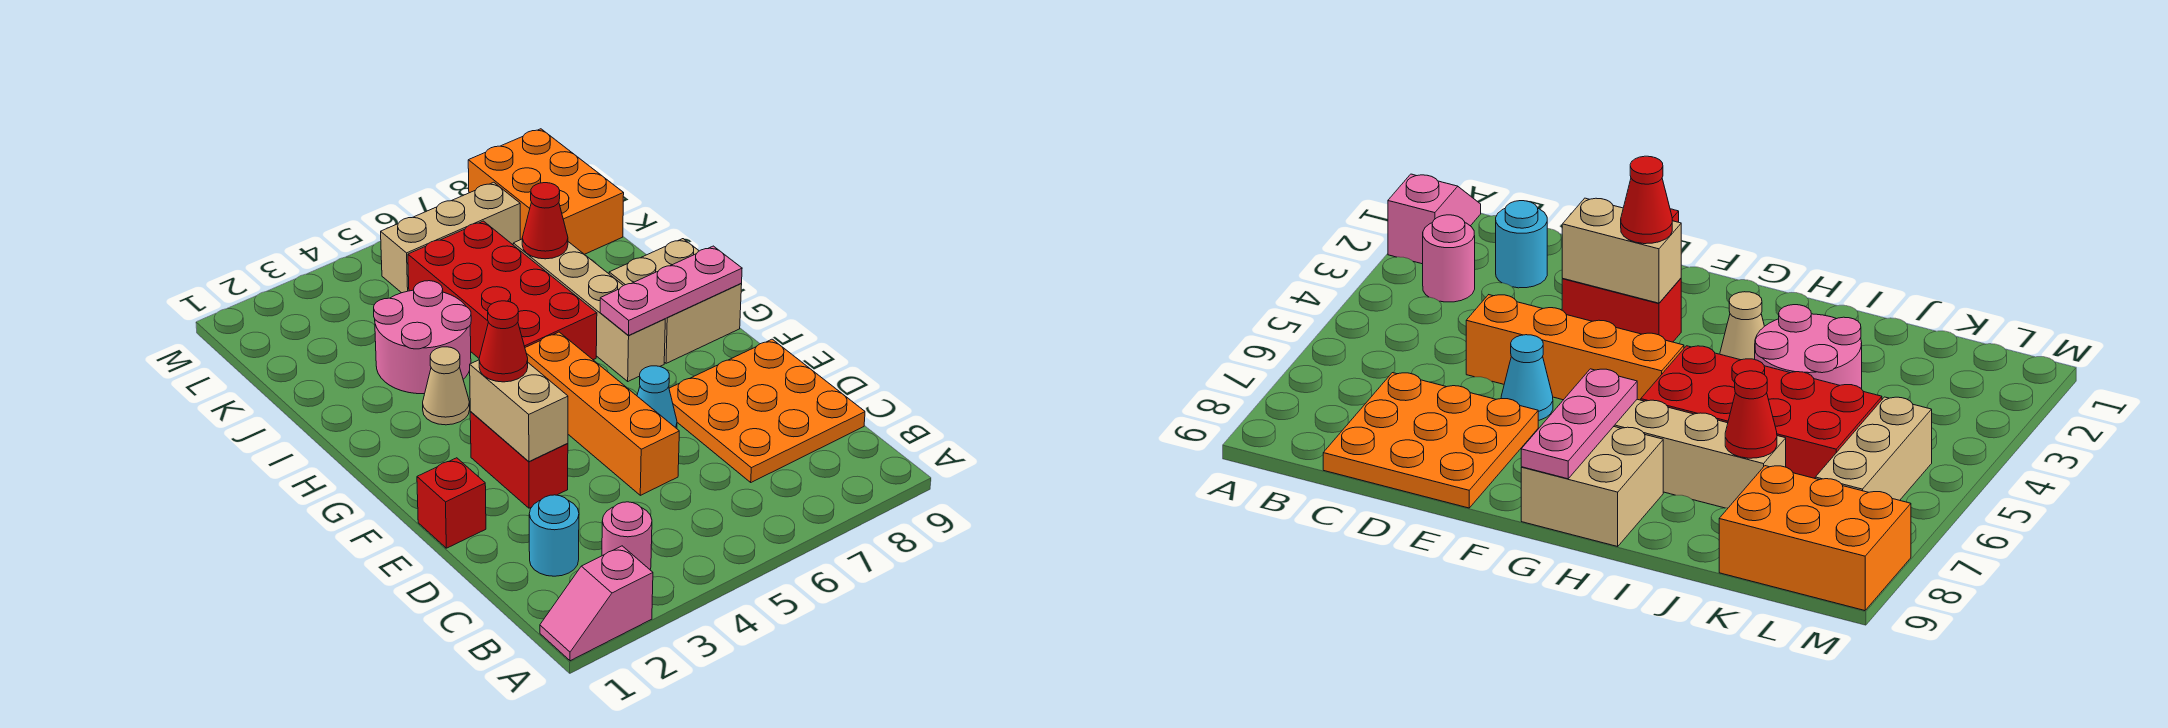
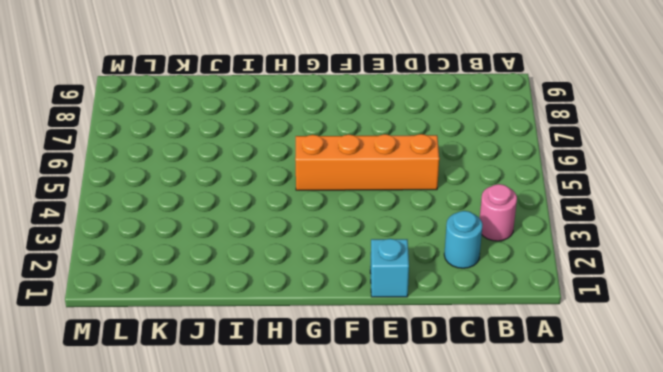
cyan brick E1 level 1 -> red brick E1 level 1
none -> pink slope A1:A2 level 1 top 2
none -> orange plate C7:E9 level 1
none -> red brick E3:F3 level 1

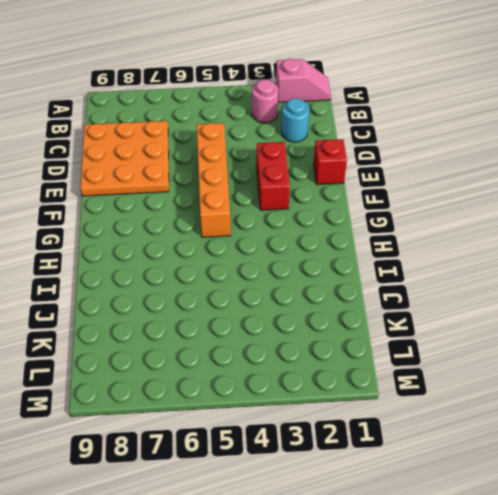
none -> cyan cone E6 level 1
none -> tan brick G7:J7 level 1
none -> tan brick G8:H9 level 1

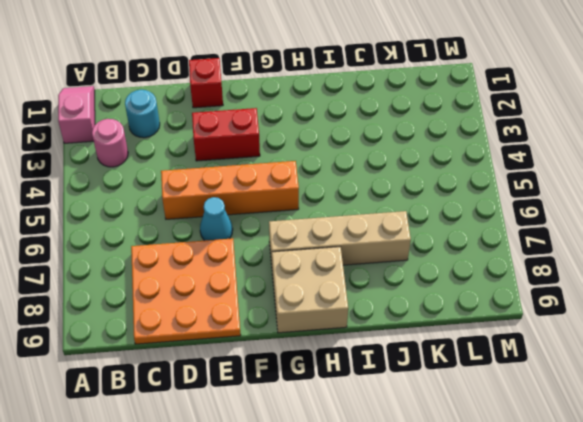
none -> tan cone H3 level 1
none -> red brick H5:K6 level 1
none -> pink round brick I3:J4 level 1

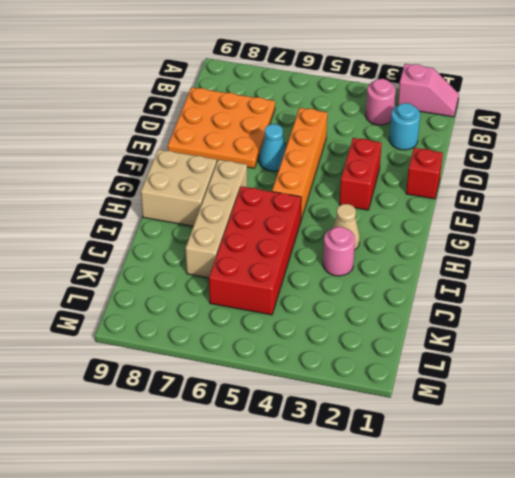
pink round brick I3 level 1 -> pink round brick I3:J4 level 1
none -> orange brick K8:M9 level 1
none -> tan brick L5:L7 level 1
none -> tan brick E3:F3 level 2

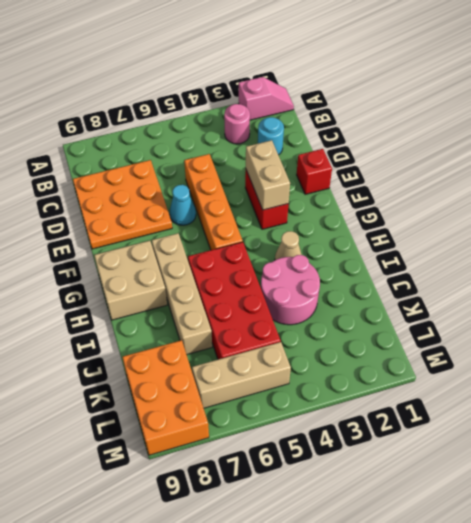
none -> pink plate G7:G9 level 2
none -> red cone J7 level 2
none -> red cone F3 level 3

